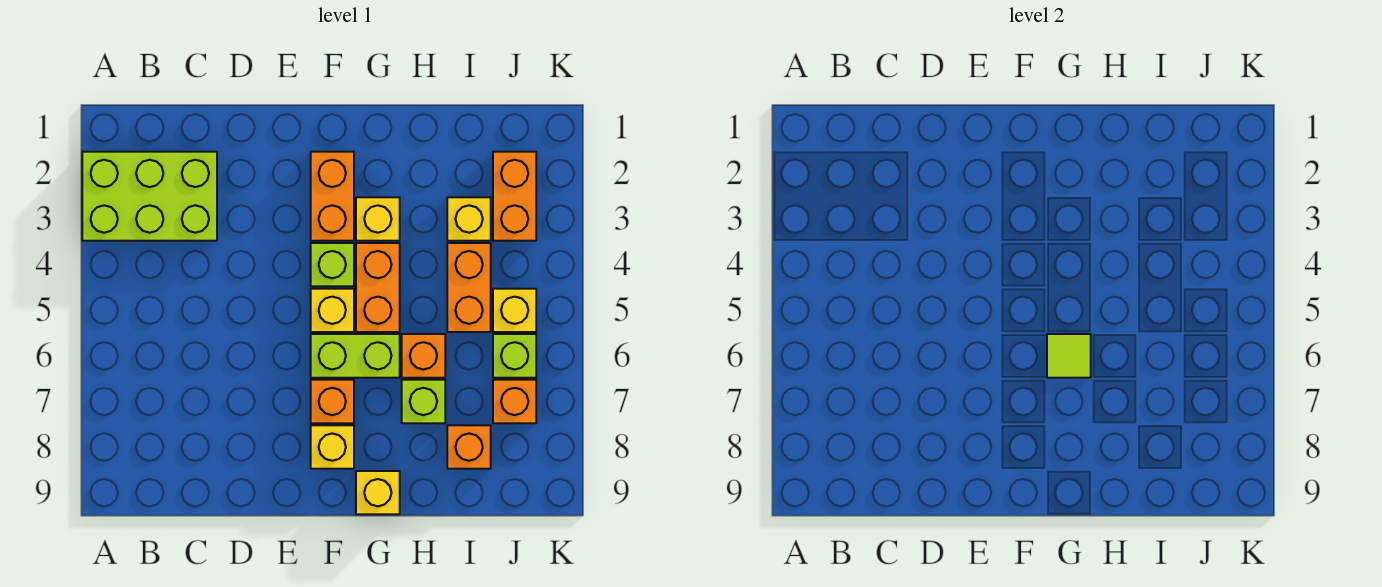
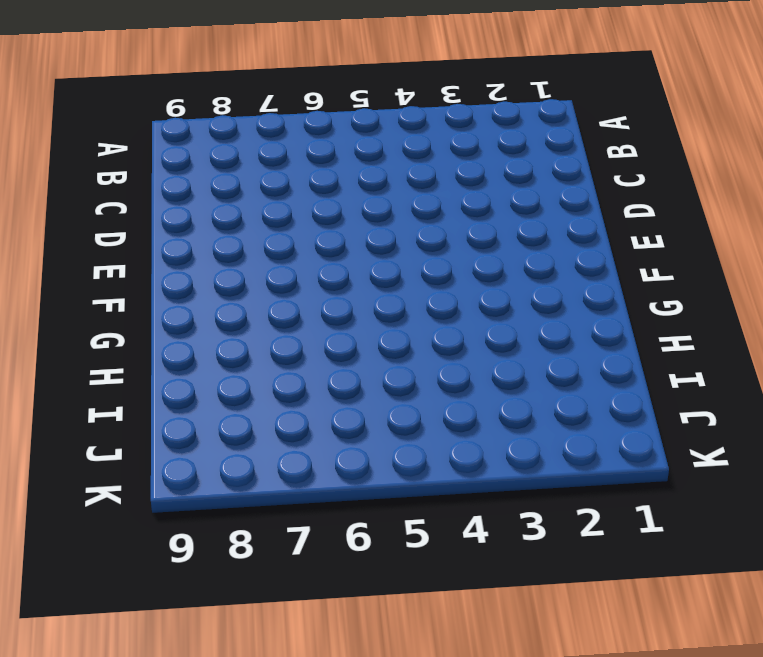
none -> lime brick A2:C3 level 1
none -> orange brick F2:F3 level 1
none -> lime brick F4 level 1

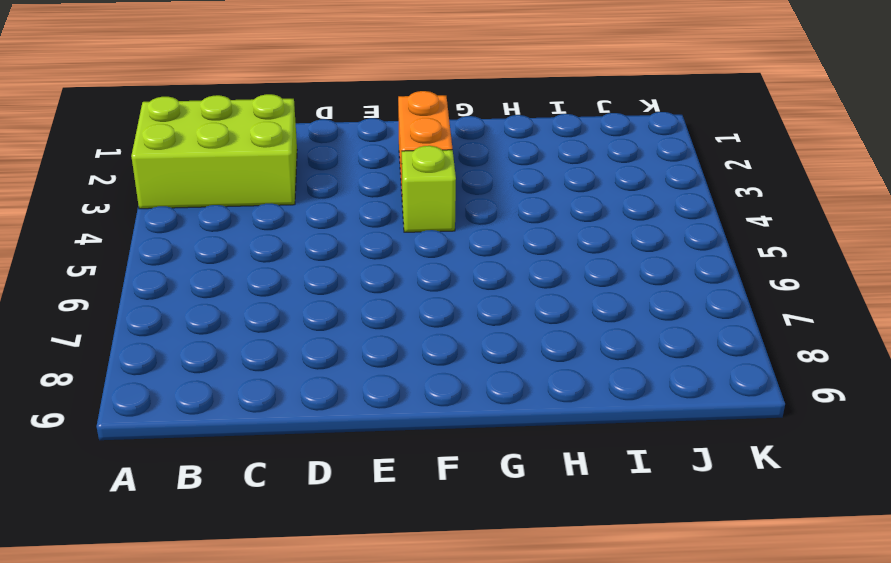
none -> yellow brick F5 level 1
none -> lime brick F6:G6 level 1
none -> orange brick F7 level 1

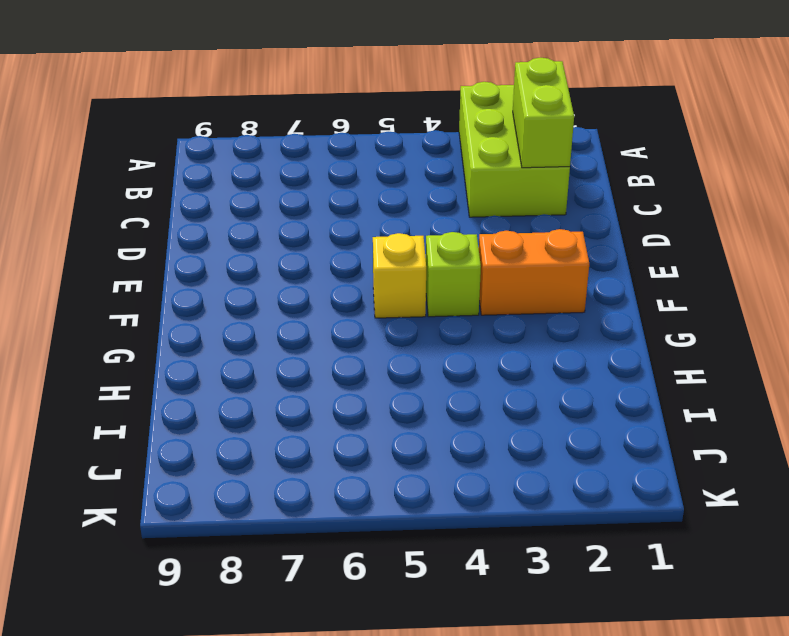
lime brick B2:C2 level 2 -> lime brick F6:G6 level 1
none -> orange brick F7 level 1
none -> yellow brick F8 level 1
none -> yellow brick G3 level 1

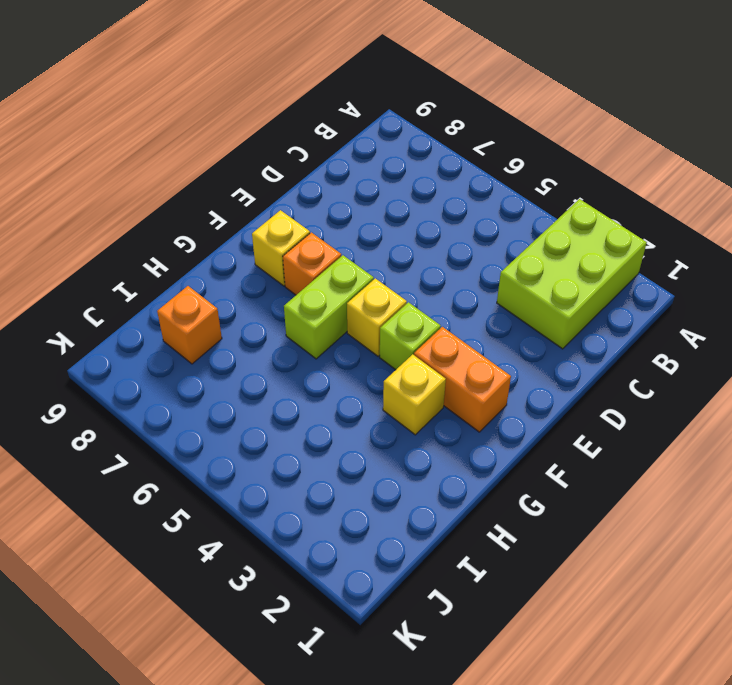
none -> orange brick G4:G5 level 1
none -> yellow brick G9 level 1
none -> orange brick H6 level 1

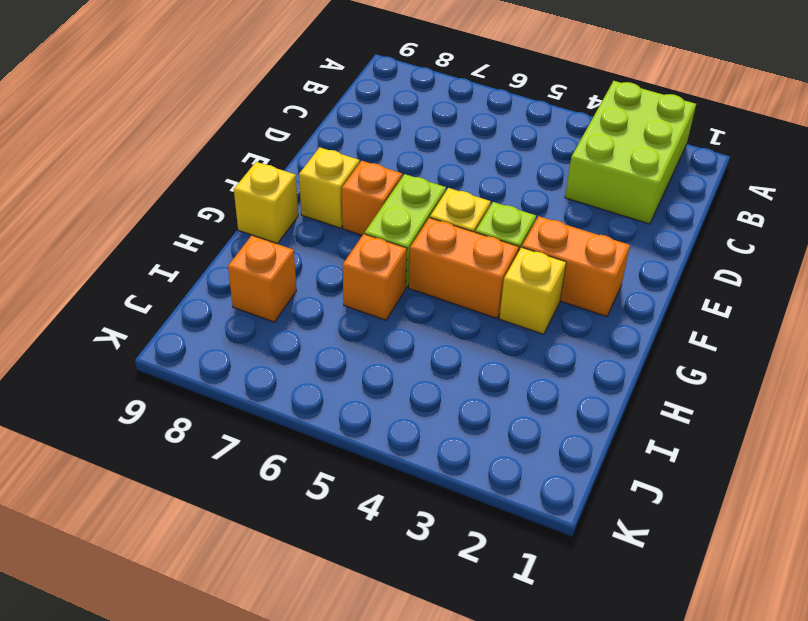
none -> lime brick H7 level 1
none -> yellow brick I3 level 1
none -> orange brick I4:I5 level 1

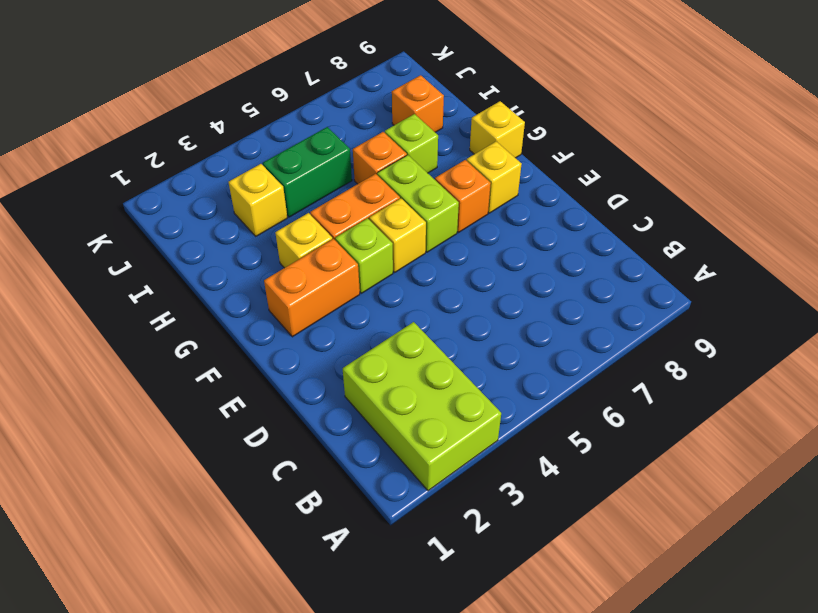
green brick I4:I5 level 1 -> orange brick I4:I5 level 1
none -> orange brick J2:J3 level 1
none -> yellow brick J5 level 1
none -> lime brick J6 level 1

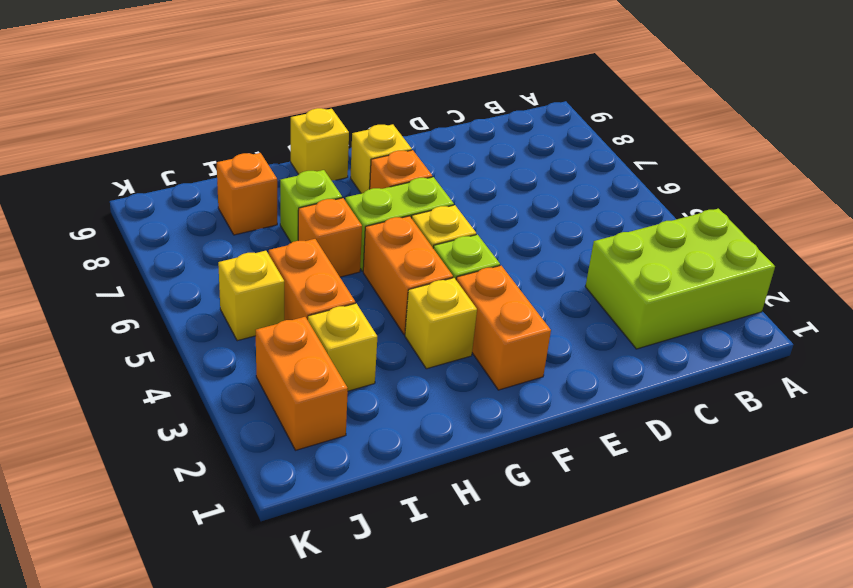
none -> lime brick J6 level 1
none -> orange brick J7 level 1
none -> lime tile G6 level 2

